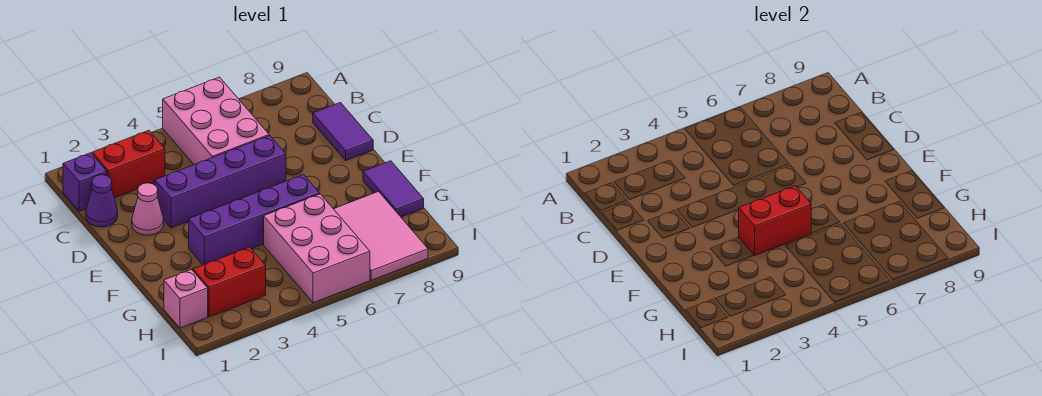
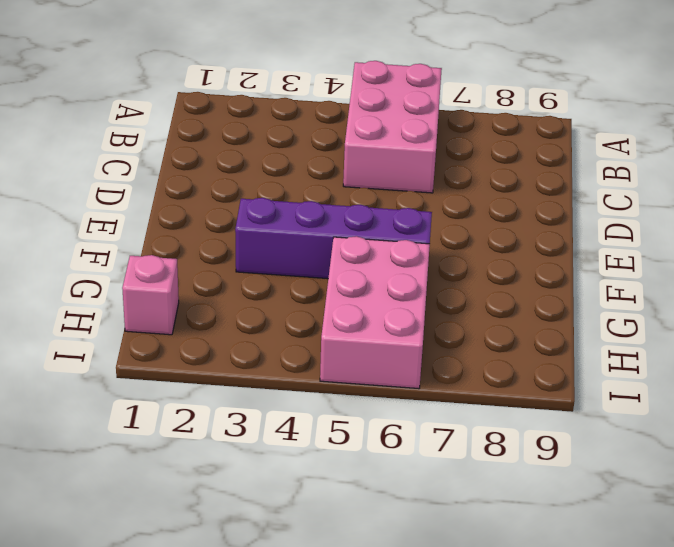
none -> purple brick B1 level 1
none -> red brick B2:B3 level 1
none -> purple cone C1 level 1

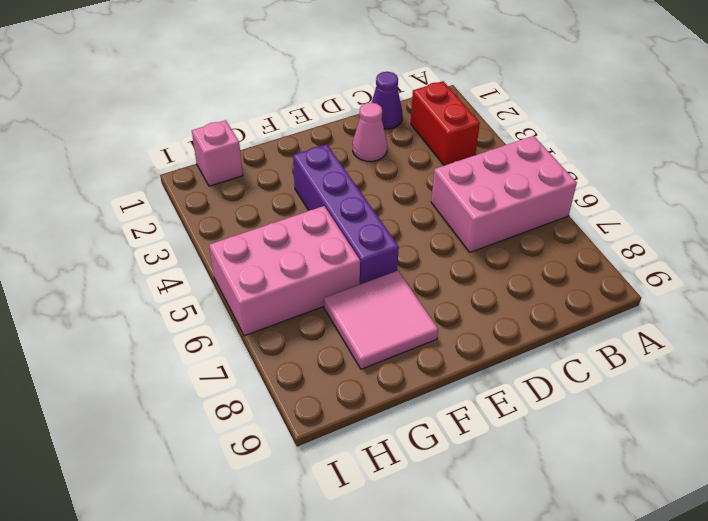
pink tile F7:G8 level 1 -> pink tile G7:I8 level 1
none -> purple brick B1 level 1
none -> purple tile C9:D9 level 1
none -> purple brick D3:D6 level 1

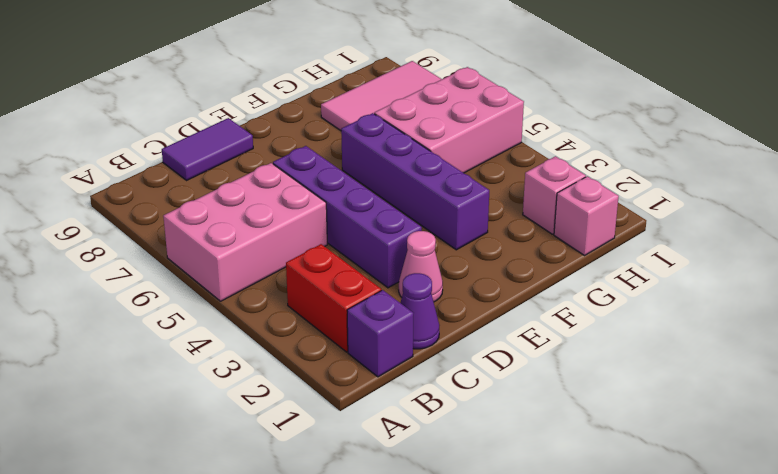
pink brick H2 level 1 -> red brick H2:H3 level 1
none -> purple tile F9:G9 level 1
none -> red brick F4:F5 level 2

